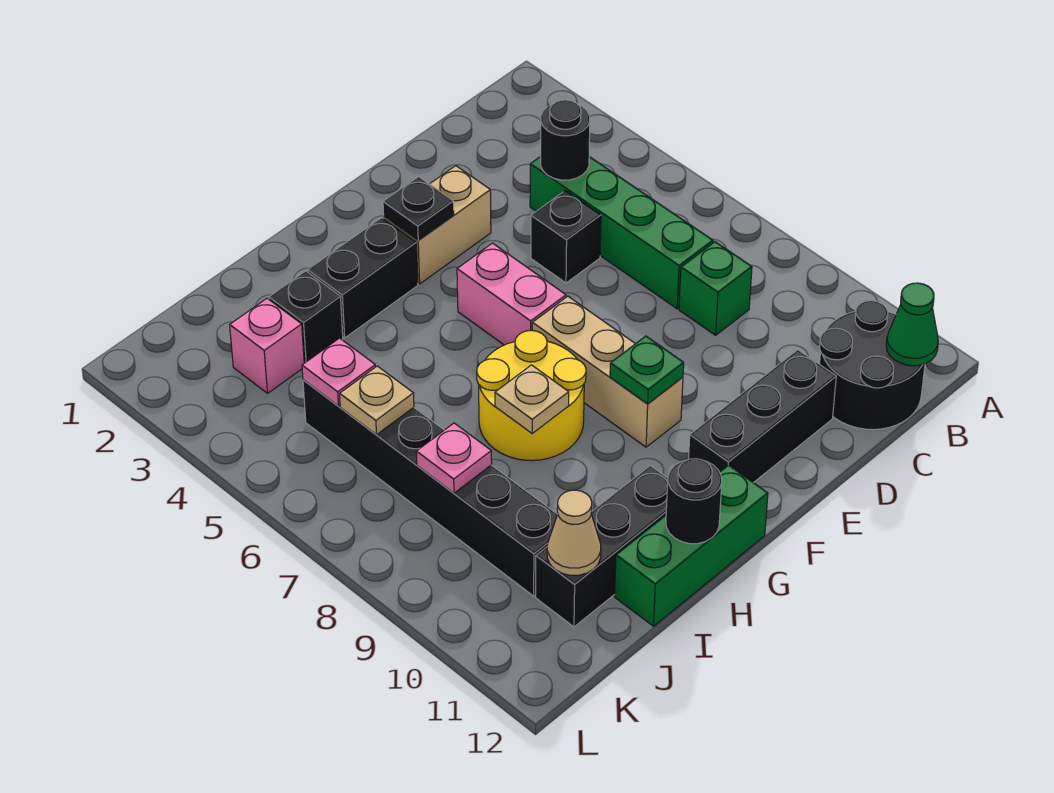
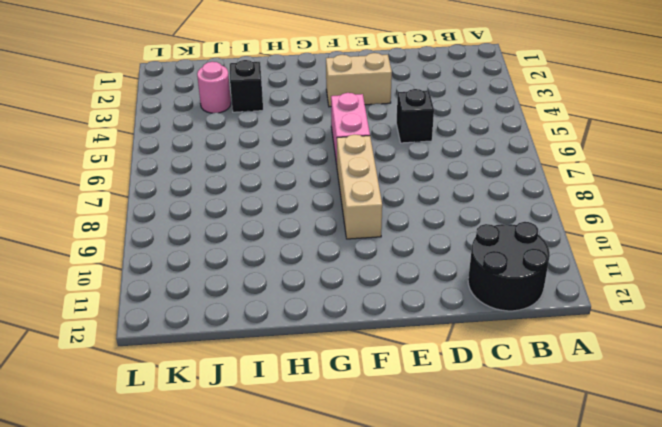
pink round brick J3 level 1 -> pink brick J3 level 1
none -> green brick C4:C7 level 1
none -> green brick C8 level 1
none -> black brick D11:F11 level 1

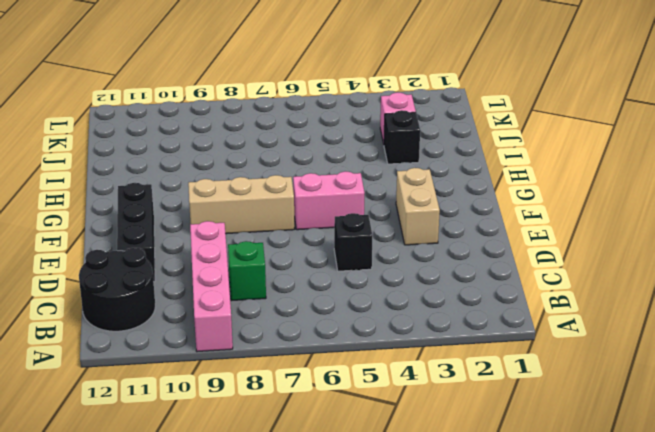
pink brick A9:D9 level 1 -> none
none -> green brick C4:C7 level 1
none -> black brick G3:H3 level 1
none -> yellow round brick G7:H8 level 1

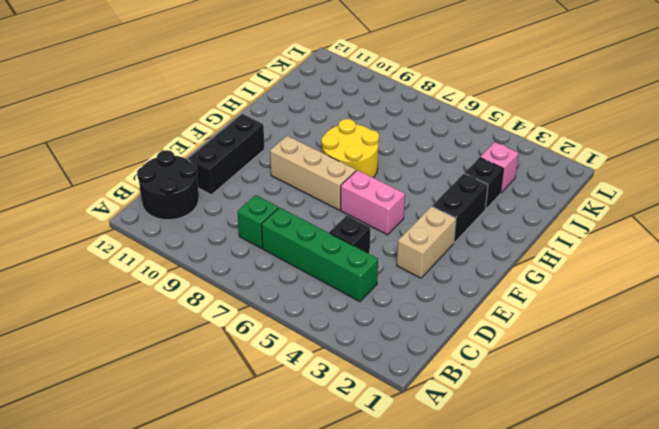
none -> green brick G12:I12 level 1
none -> black brick H11:J11 level 1
none -> black brick J5:J10 level 1

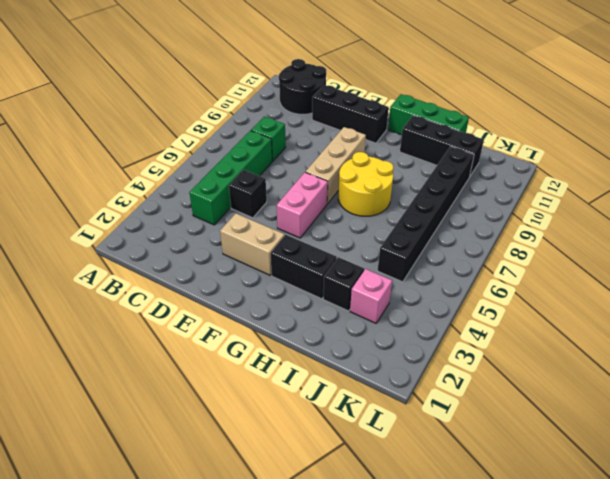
none -> green cone B12 level 2
none -> black round brick C4 level 2
none -> black plate F3 level 2

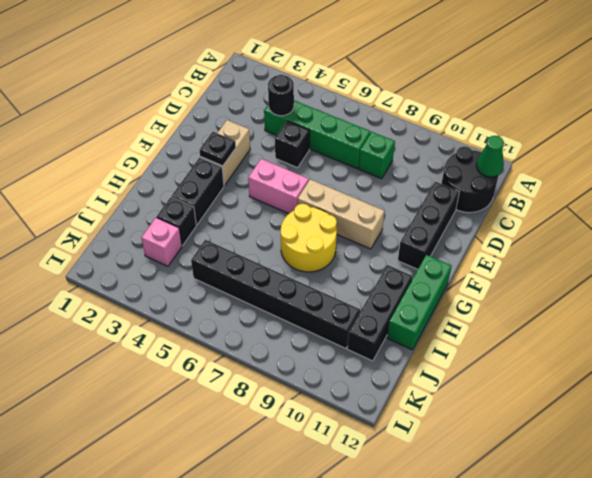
none -> green plate F9 level 2
none -> tan plate H8 level 2
none -> black round brick H12 level 2

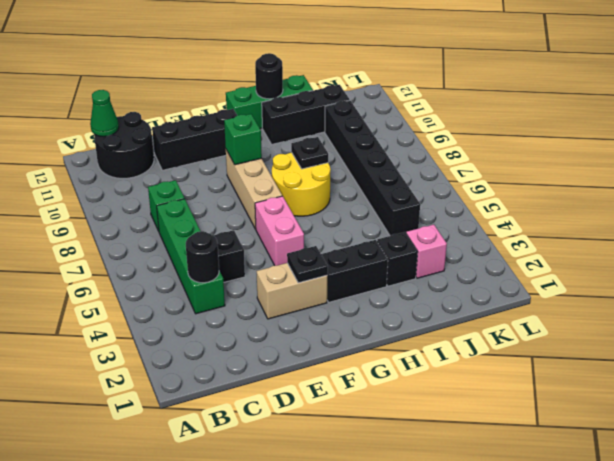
green brick F9 level 2 -> green plate F9 level 2
black plate H8 level 2 -> tan plate H8 level 2
none -> pink plate J5 level 2
none -> tan plate J6 level 2
none -> pink plate J8 level 2

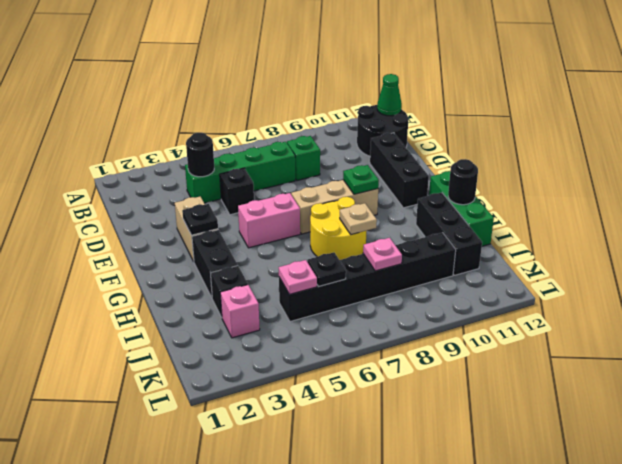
black plate J6 level 2 -> tan plate J6 level 2
none -> tan cone J11 level 2

